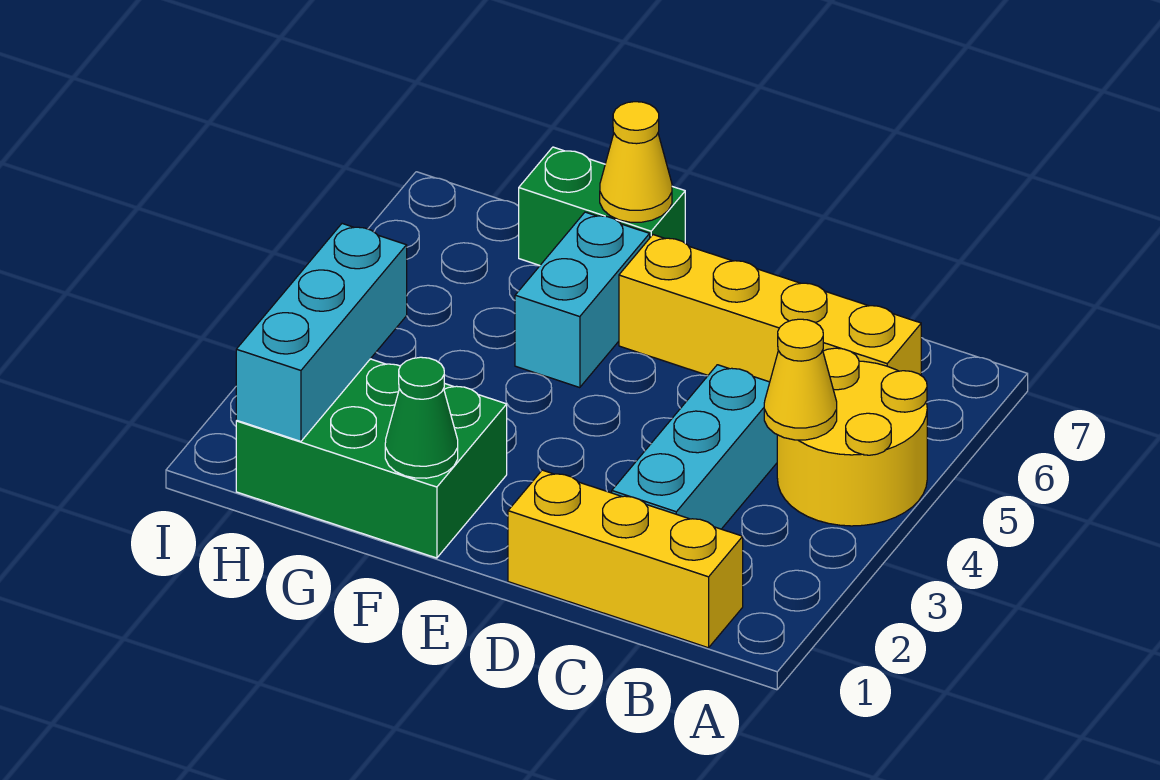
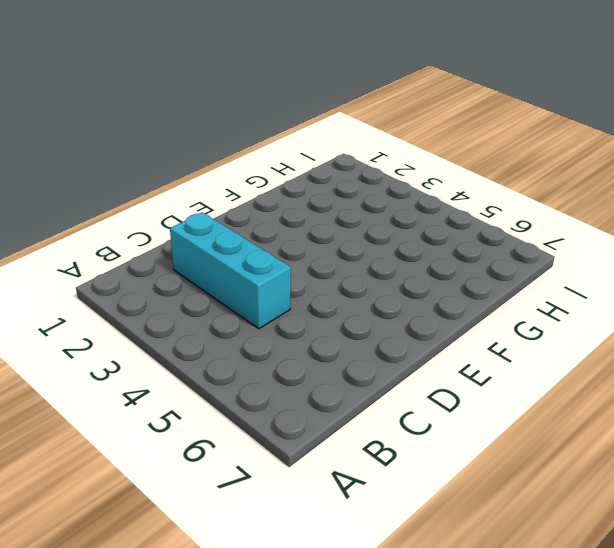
none -> yellow round brick A4:B5 level 1
none -> yellow brick B1:D1 level 1

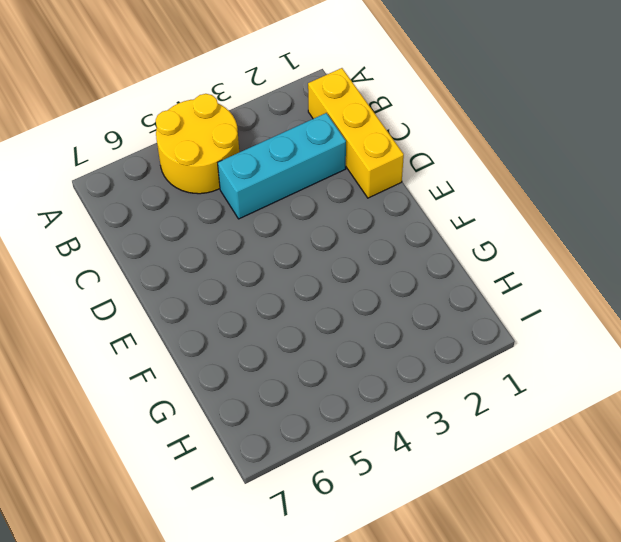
none -> yellow brick B6:E6 level 1
none -> green brick F1:H2 level 1

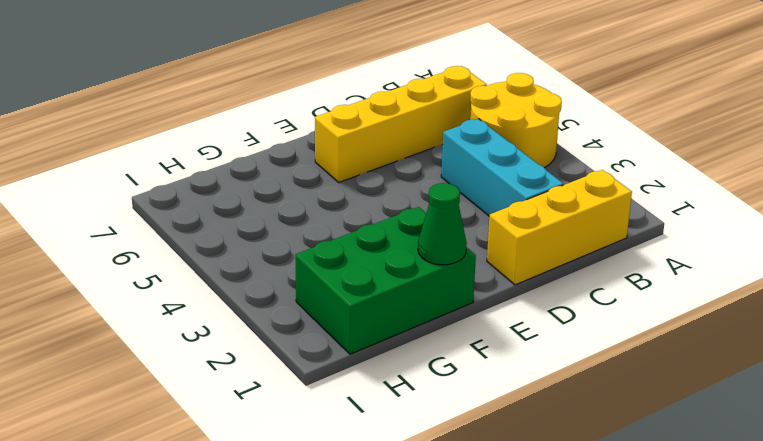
none -> cyan brick F5:F6 level 1
none -> green brick F7:G7 level 1

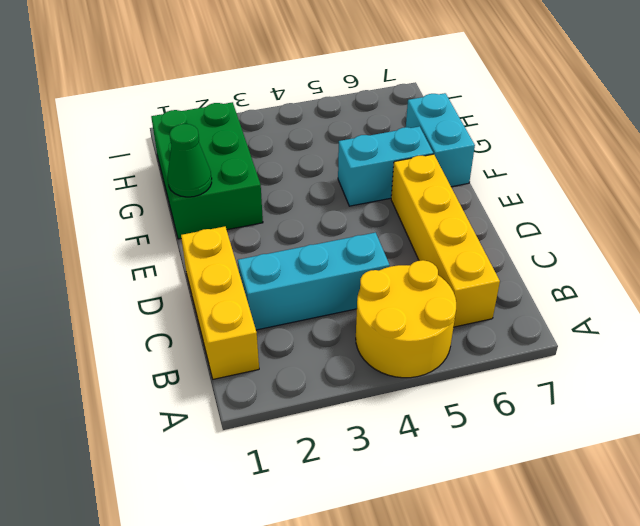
cyan brick F7:G7 level 1 -> green brick F7:G7 level 1
none -> yellow cone B4 level 2
none -> yellow cone F7 level 2

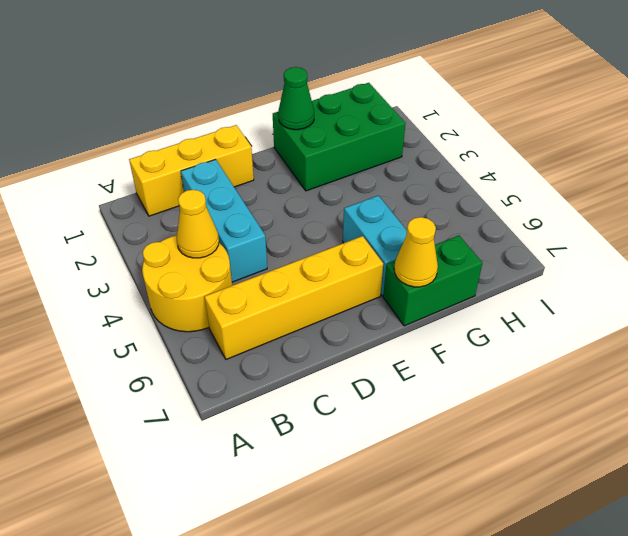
none -> cyan brick H1:H3 level 2

